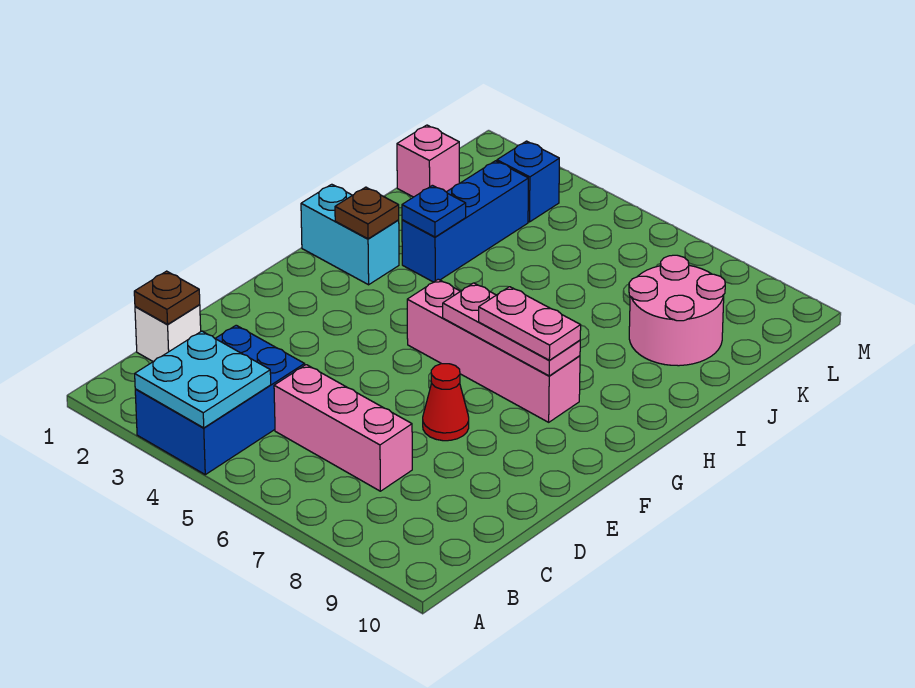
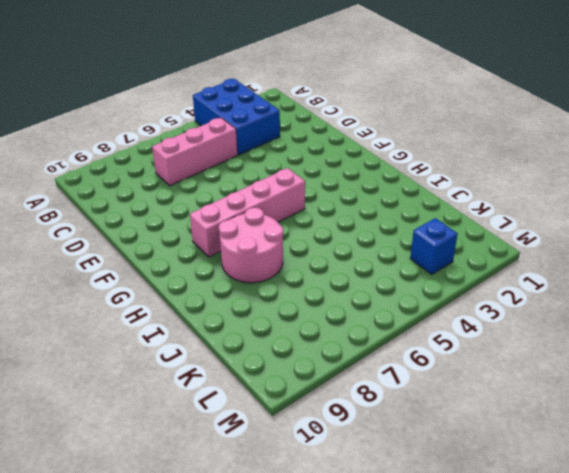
pink round brick H7:I8 level 1 -> pink round brick J8:K9 level 1
none -> white brick C1 level 1
none -> red cone E7 level 1
none -> cyan brick H1:H2 level 1

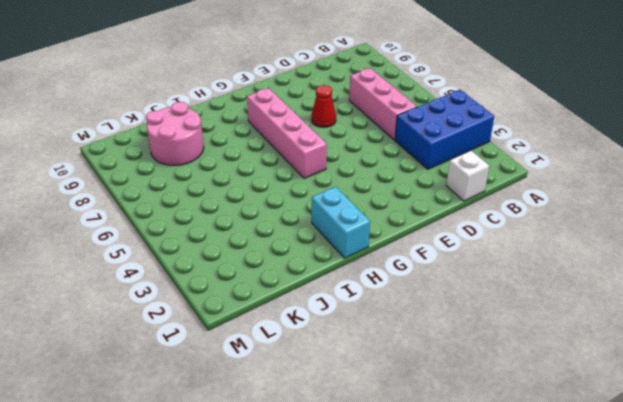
none -> blue brick I3:K3 level 1
none -> pink brick K1 level 1
none -> blue brick L3 level 1

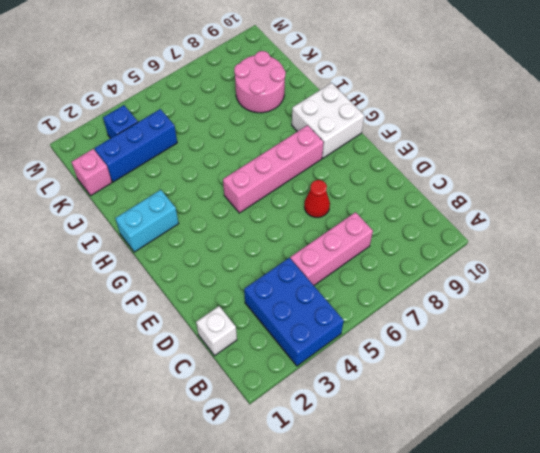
white brick G9:H10 level 1 -> none
blue brick K2:K4 level 1 -> blue brick I3:K3 level 1
none -> cyan plate A3:B4 level 2
none -> brown plate C1 level 2
none -> pink plate G6:G8 level 2

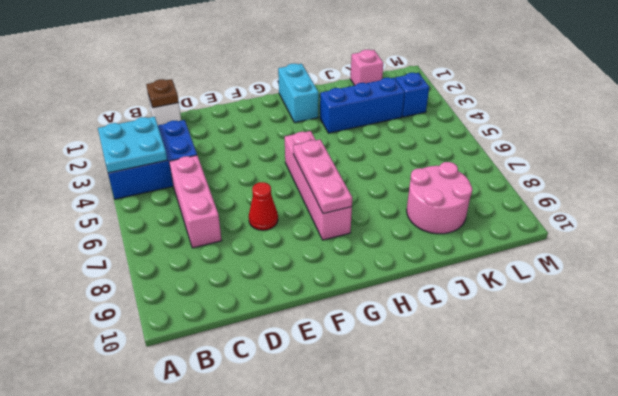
none -> brown plate H2 level 2
none -> blue plate I3 level 2
none -> pink plate G7:G8 level 3

